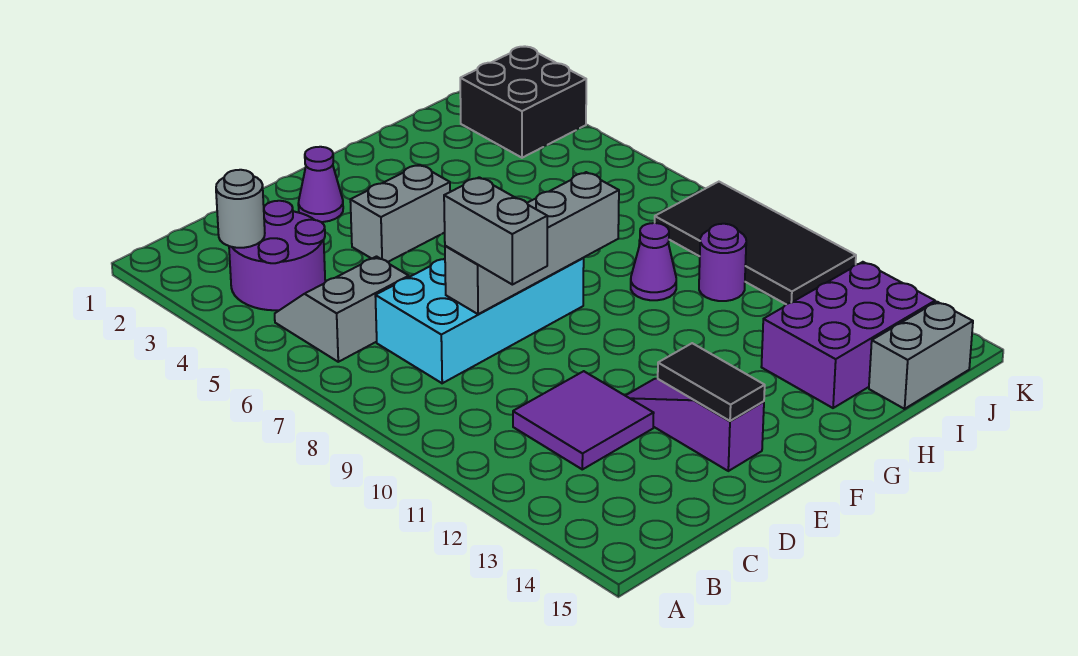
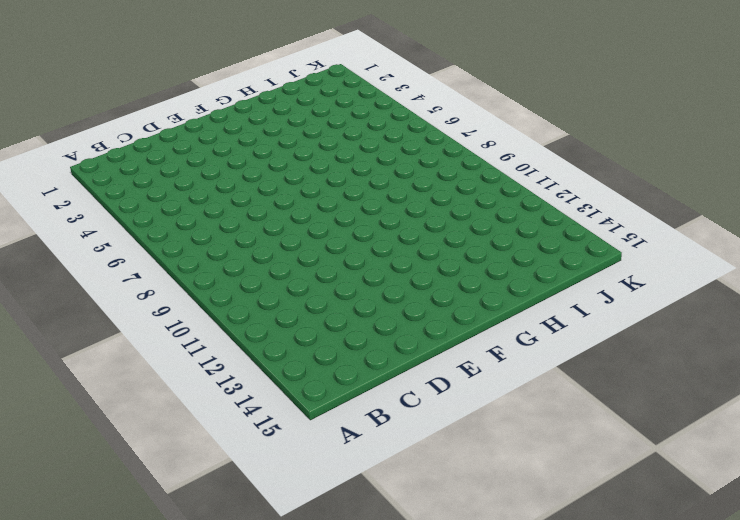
none -> purple round brick B3:C4 level 1
none -> grey slope B5:C6 level 1 top 6
none -> cyan brick C7:F8 level 1

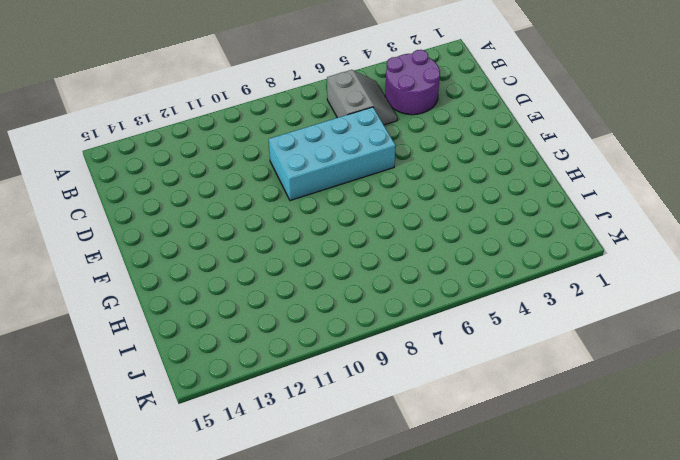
cyan brick D6:E9 level 1 -> cyan brick C7:F8 level 1
none -> purple tile C11:D12 level 1
none -> purple cone E2 level 1
none -> grey brick E4:F4 level 1

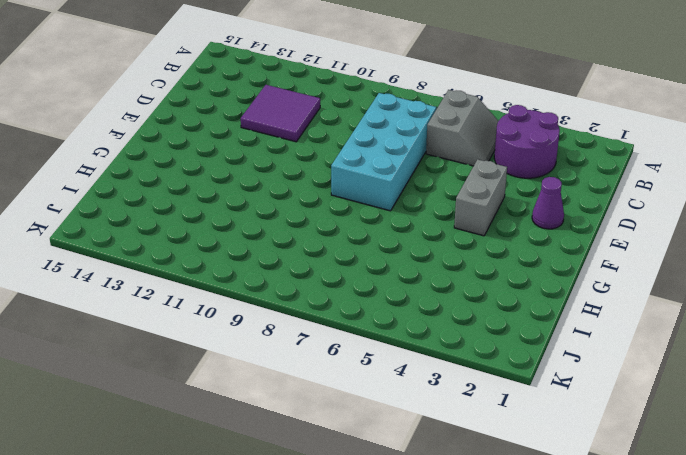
none -> purple slope E12:E14 level 1 top 14
none -> purple cone H9 level 1
none -> purple brick H13:J14 level 1

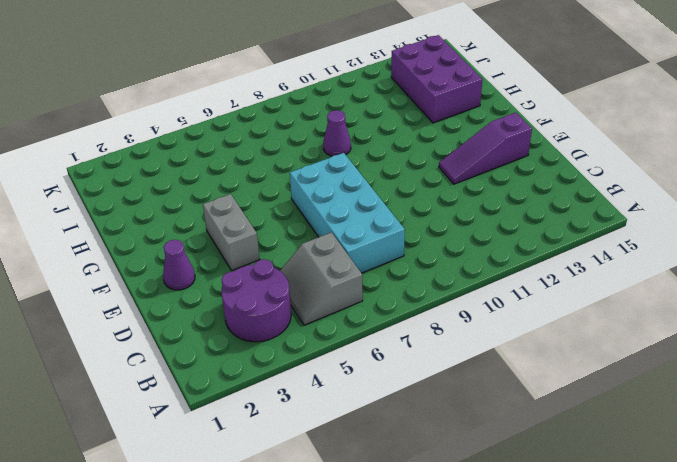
none -> purple tile C11:D12 level 1
none -> purple round brick I10 level 1
none -> grey brick I15:J15 level 1

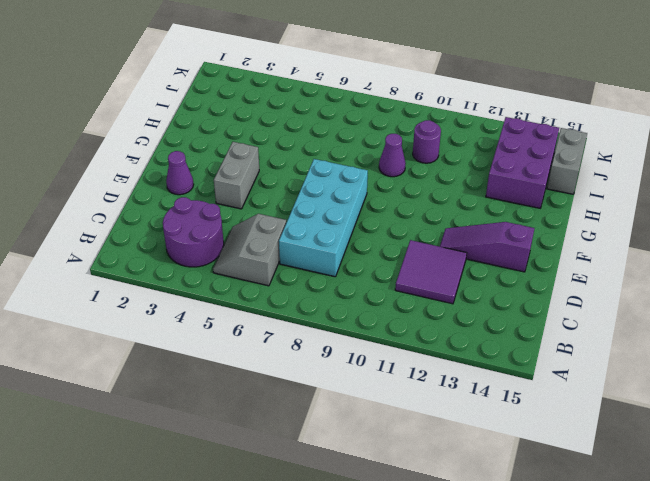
none -> black brick J2:K3 level 1
none -> black tile J8:K11 level 1
none -> grey round brick B3 level 2

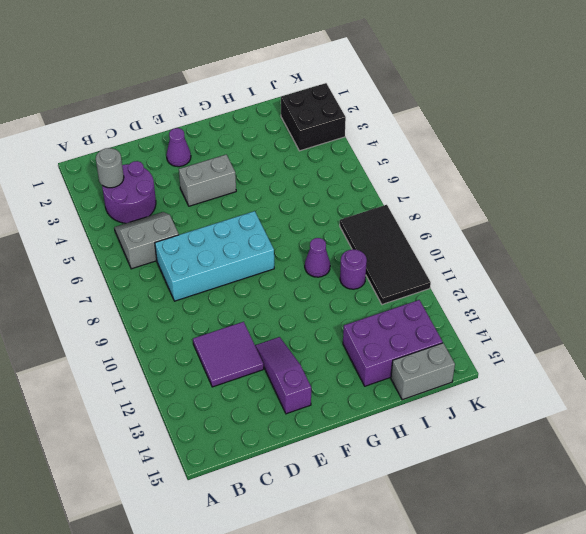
none -> grey brick D8:G8 level 2
none -> black tile E13:E14 level 2
none -> grey brick D8:D9 level 3

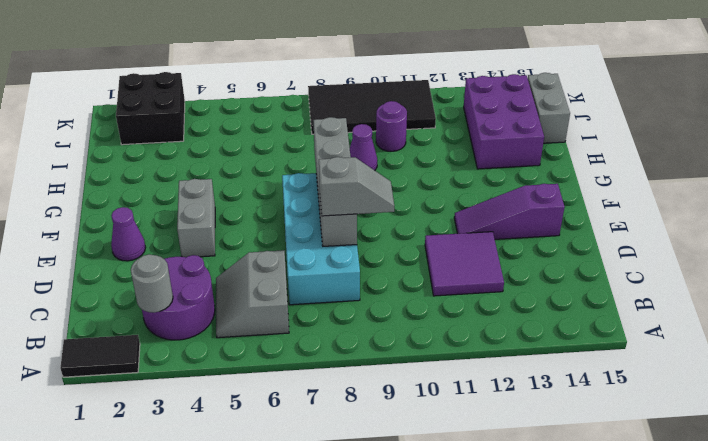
black tile A1:A2 level 1 -> black tile E13:E14 level 2
grey slope D8:D9 level 3 top 8 -> grey brick D8:D9 level 3

